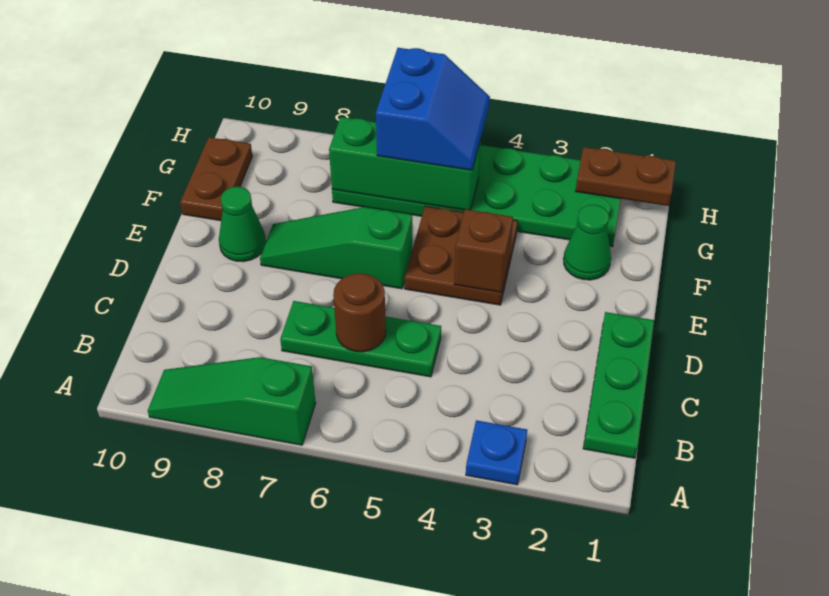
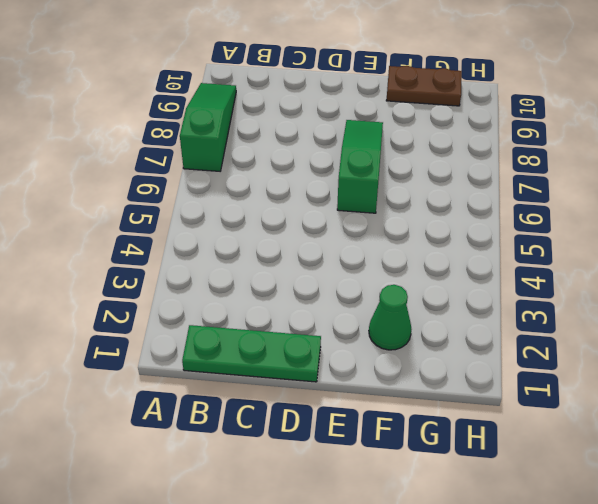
none -> blue plate A3 level 1
none -> green plate C5:C7 level 1
none -> brown plate E4:F5 level 1

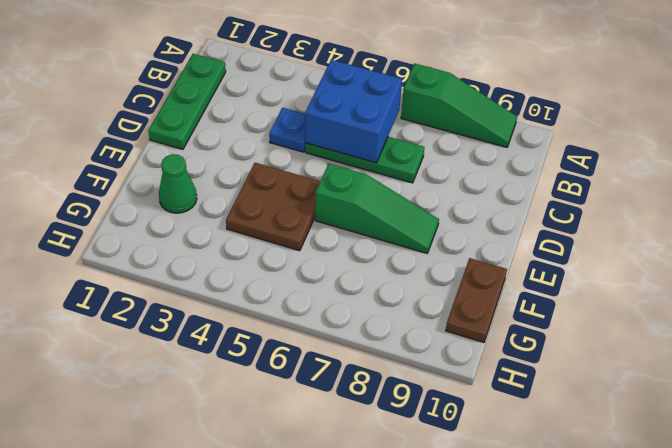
blue brick B5:C6 level 2 -> brown round brick C6 level 2
blue plate C4 level 1 -> blue plate A3 level 1
none -> green cone E9 level 1
none -> green plate G2:H7 level 1
none -> brown brick E4 level 2

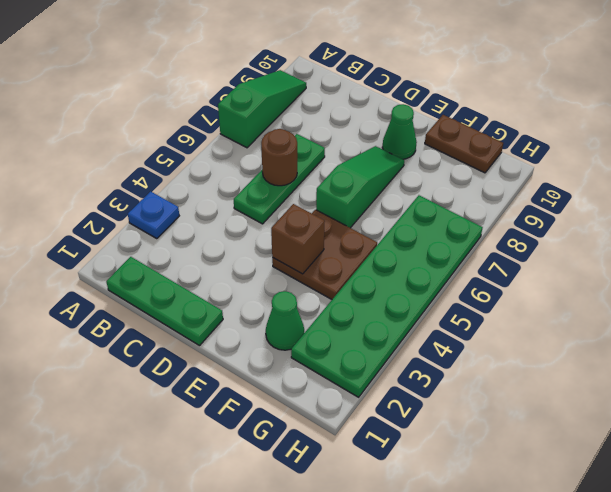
none -> green brick G5:G7 level 2
none -> brown plate H1:H2 level 2
none -> blue slope G5:H6 level 3 top 6

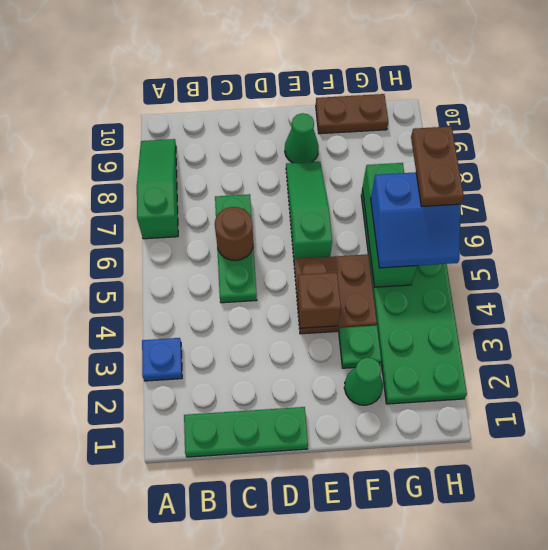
green plate F3 level 1 -> none
brown plate H6:H7 level 4 -> brown plate H1:H2 level 2

